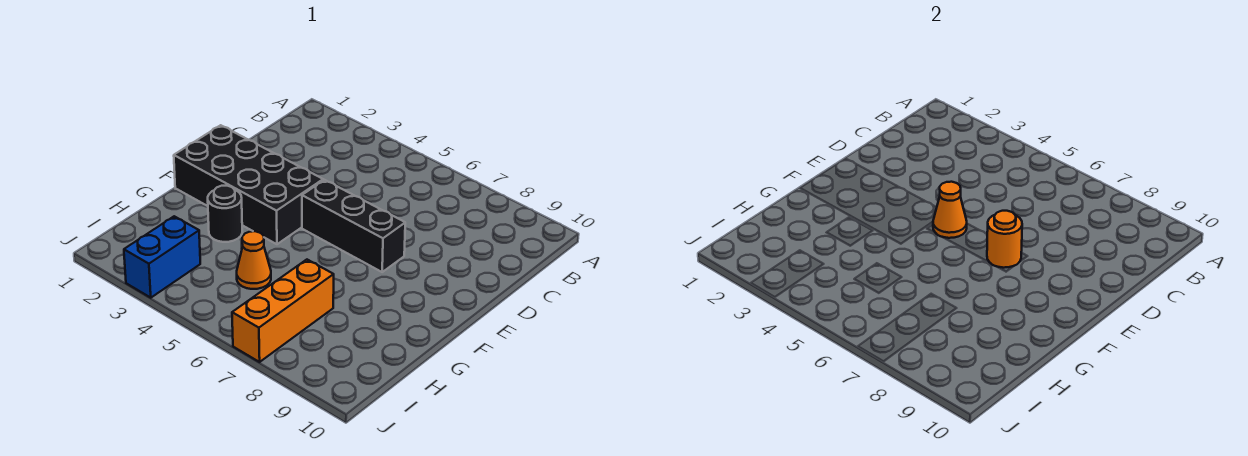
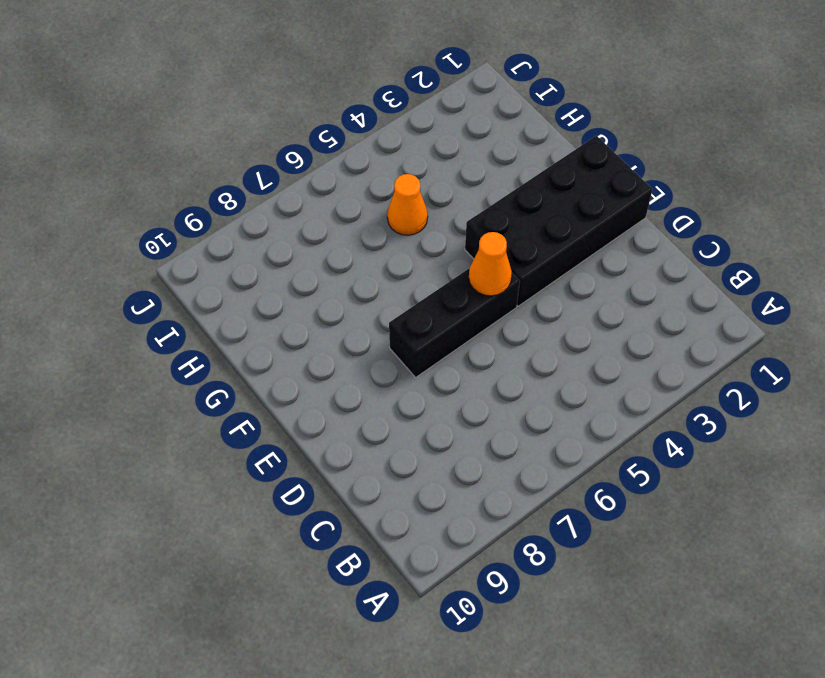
none -> black round brick G3 level 1
none -> orange brick H7:J7 level 1

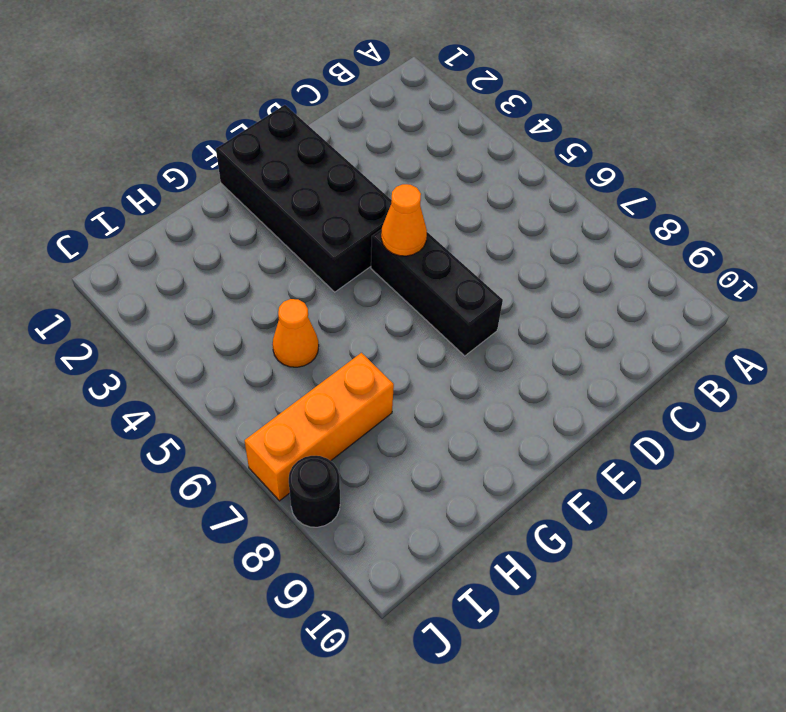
black round brick J8 level 1 -> black round brick G3 level 1
none -> blue brick I3:J3 level 1
none -> orange round brick E7 level 2

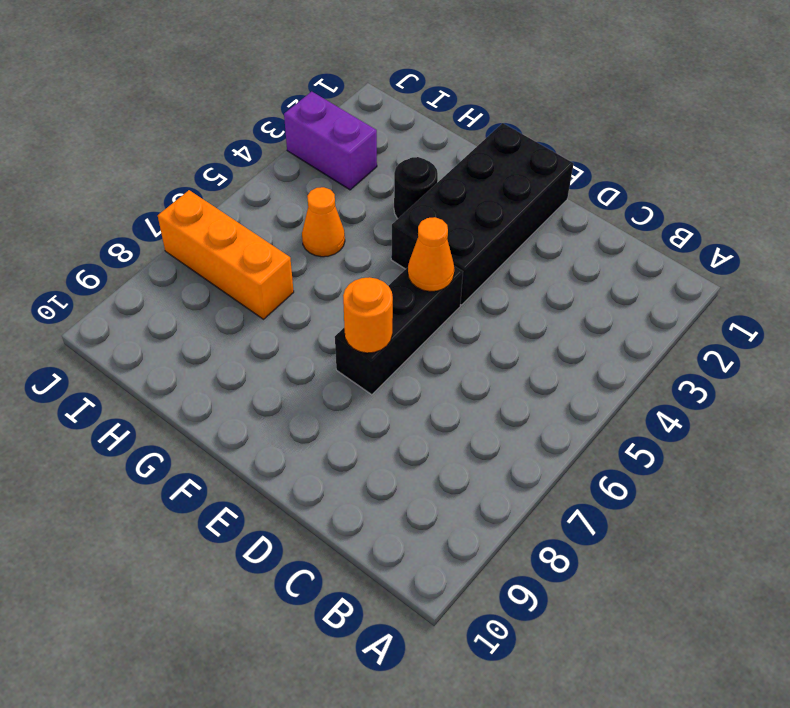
purple brick I3:J3 level 1 -> blue brick I3:J3 level 1

